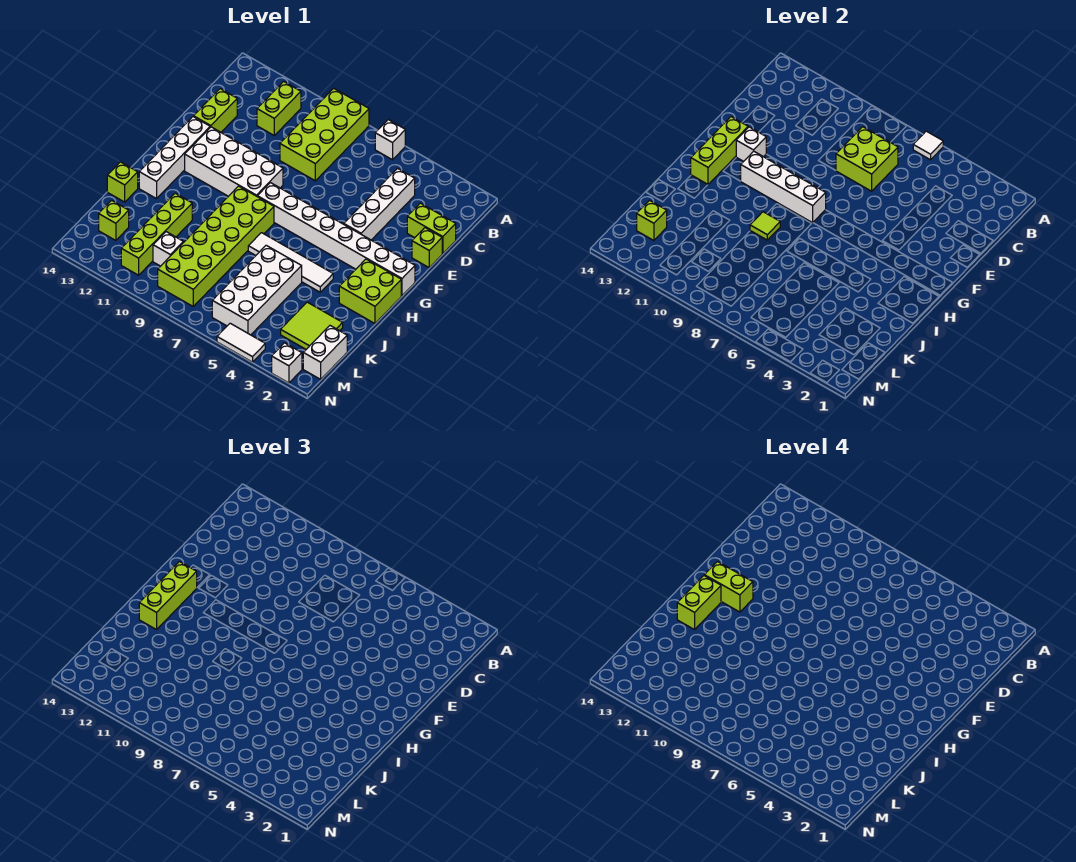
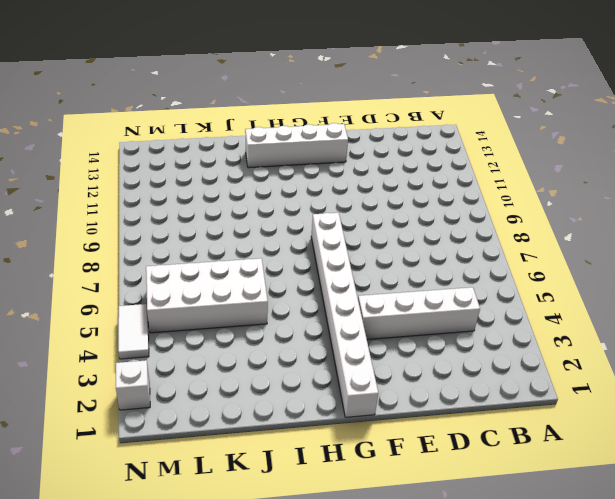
none -> white brick A6 level 1
none -> lime brick A8:D9 level 1
none -> lime brick B11:C11 level 1
none -> lime brick D1:D2 level 1

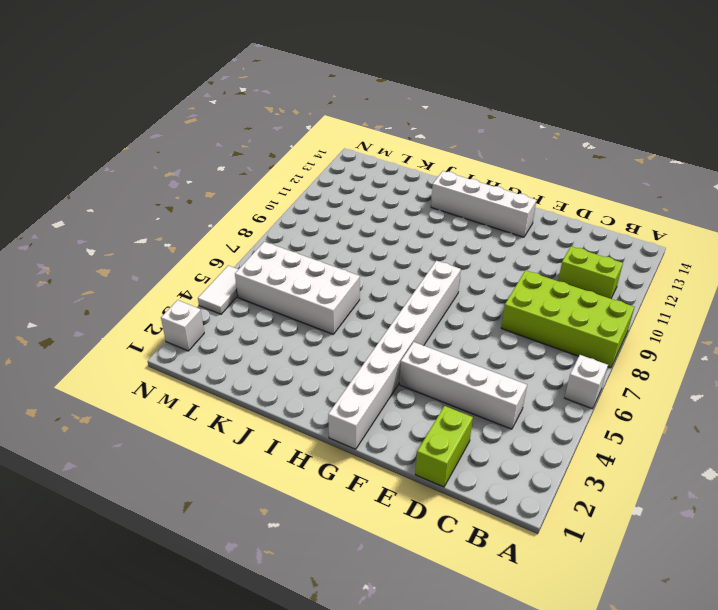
none -> lime brick D13:E13 level 1
none -> lime brick E1 level 1
none -> white brick F9:G12 level 1
none -> lime brick H1:I2 level 1

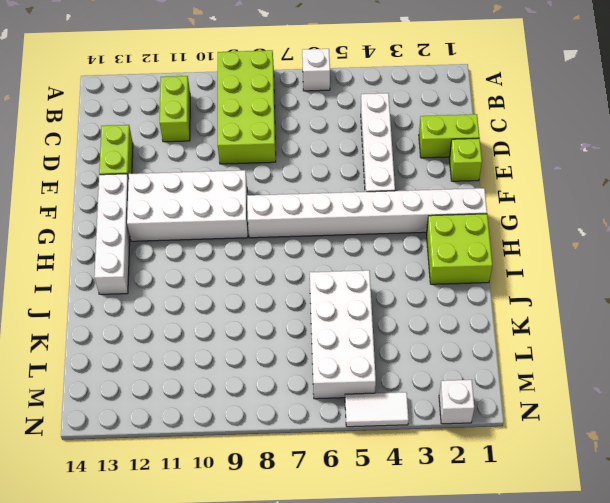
none -> lime brick H8:M9 level 1
none -> white tile I4:I7 level 1
none -> lime brick J11:M11 level 1
none -> lime brick J14 level 1

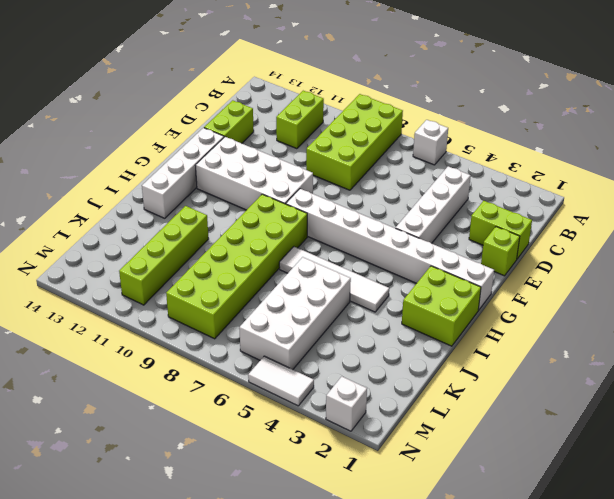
none -> lime brick J14 level 1
none -> lime tile K2:L3 level 1
none -> white brick L1:M1 level 1
none -> white brick L10 level 1

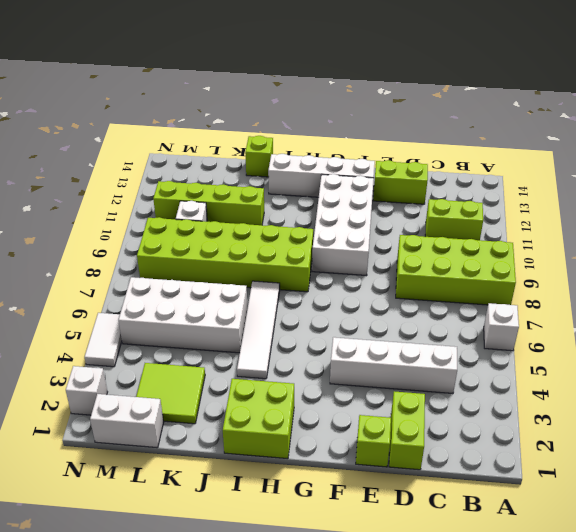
none -> white brick G1:G8 level 1
none -> lime brick L13 level 1
none -> white tile A6 level 2
none -> lime brick C7:D8 level 2

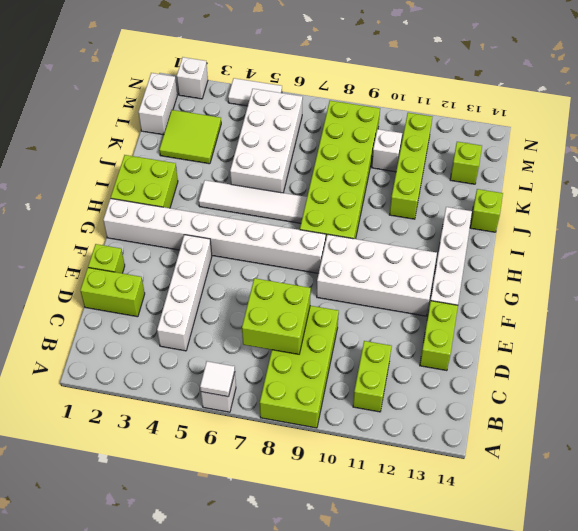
none -> white brick F12 level 2
none -> lime brick F13:H13 level 2
none -> white brick G8:G11 level 2
none -> lime tile I9 level 2

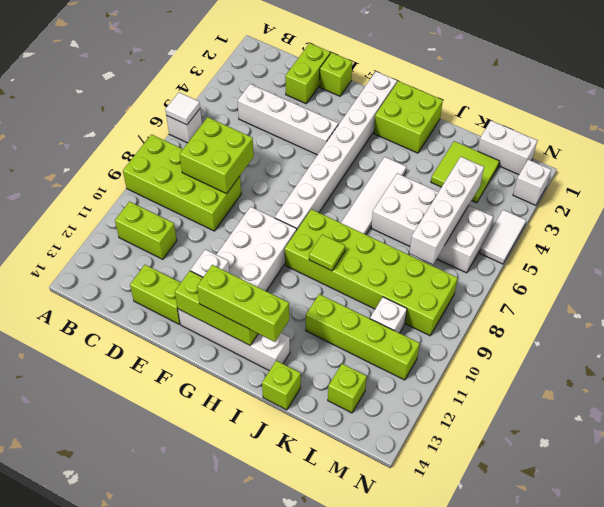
white brick L4:L7 level 2 -> white brick G8:G11 level 2
none -> lime brick L13 level 2
none -> lime brick G12:G13 level 4
none -> lime brick H13:I13 level 4

